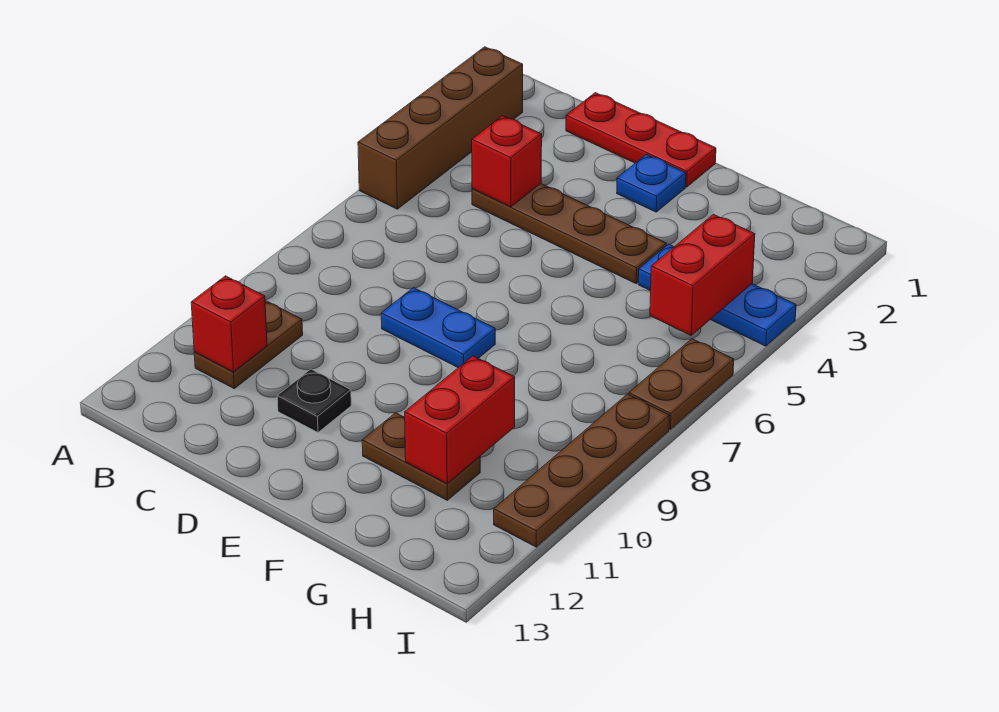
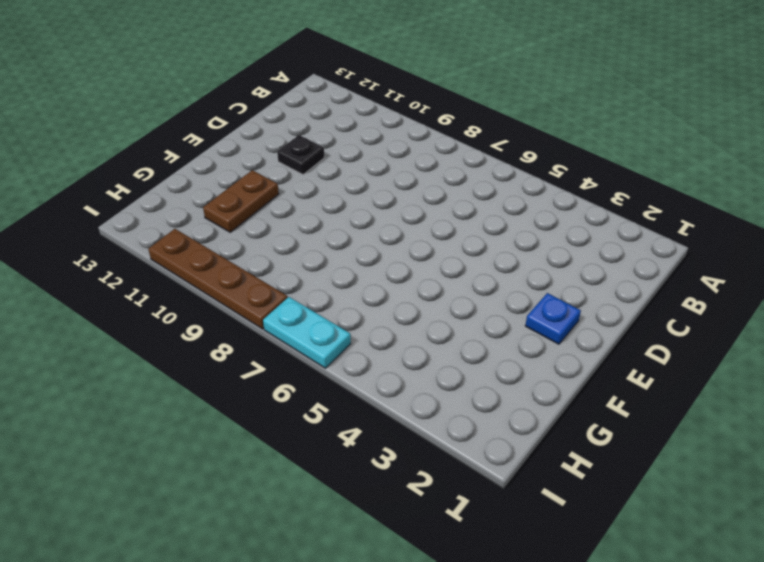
cyan plate I6:I7 level 1 -> brown plate I6:I7 level 1
none -> brown brick A2:A5 level 1
none -> brown plate B10:B11 level 1
none -> red plate C1:E1 level 1

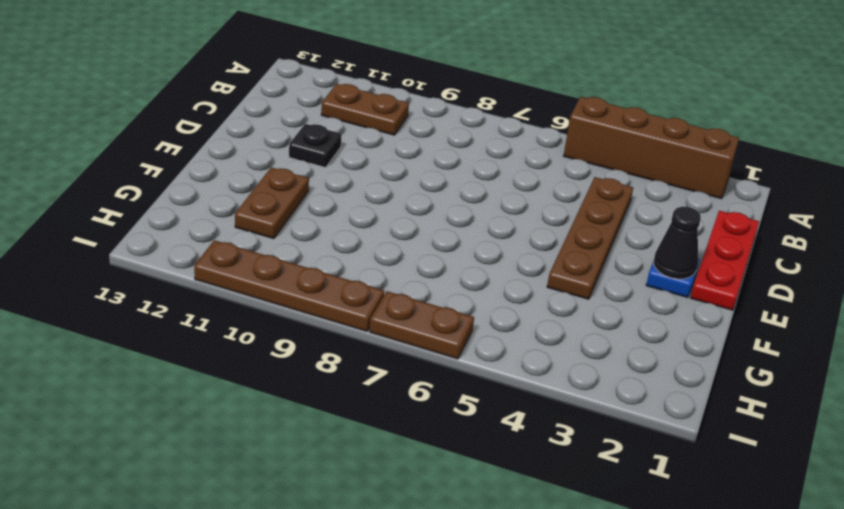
black cone E2 level 2 -> none
none -> blue plate D8:E8 level 1
none -> blue plate G4:I4 level 1
none -> red brick B11 level 2

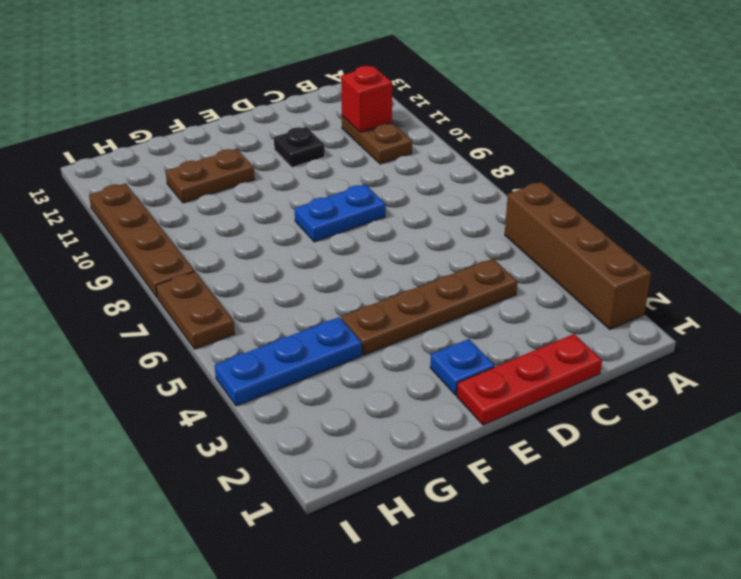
none -> red brick C4 level 2
none -> red brick G10:G11 level 2
none -> red brick H4:H5 level 2

